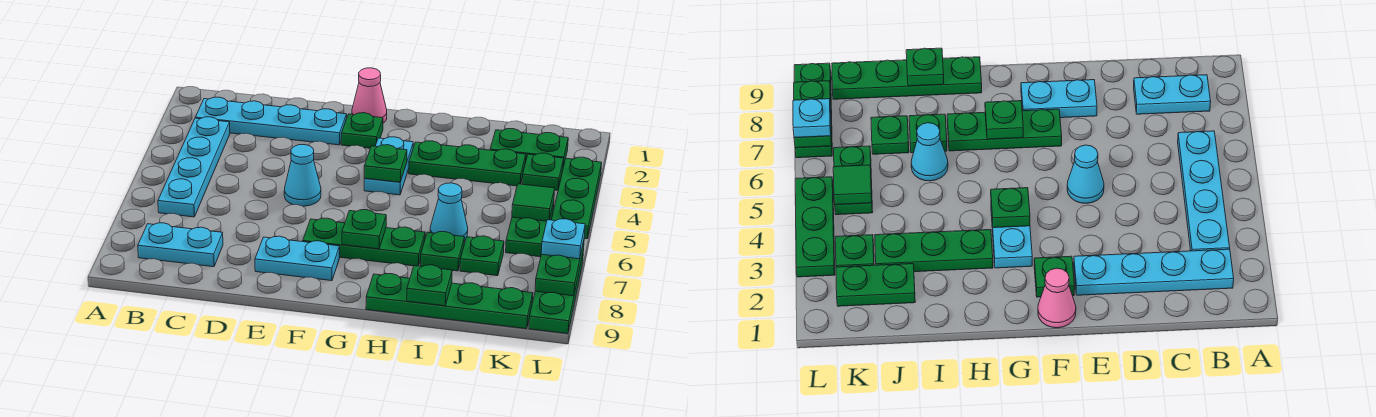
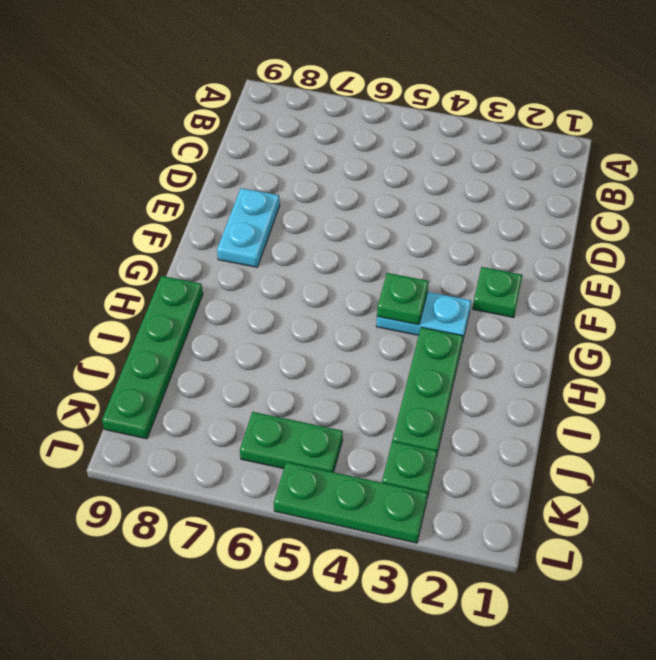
none -> cyan plate B2:E2 level 1
none -> cyan plate B3:B6 level 1
none -> cyan plate B8:C8 level 1

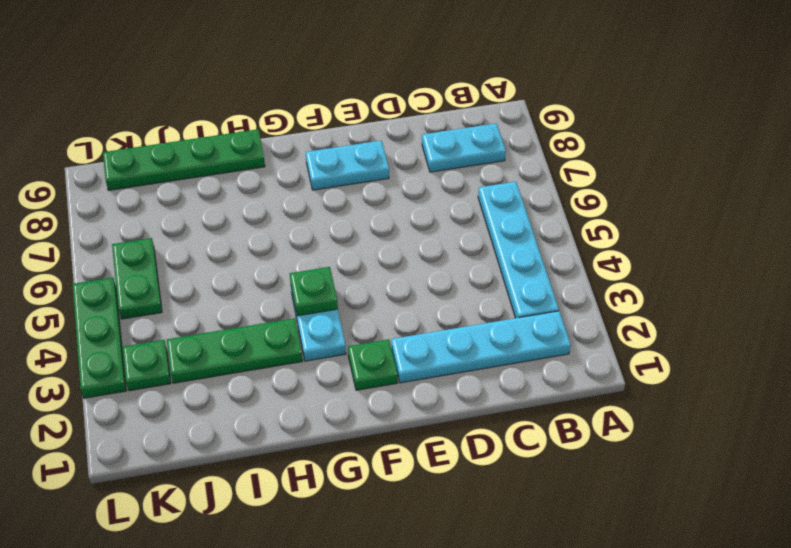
none -> cyan cone E5 level 1
none -> pink cone F1 level 1
none -> green plate F7:H7 level 1

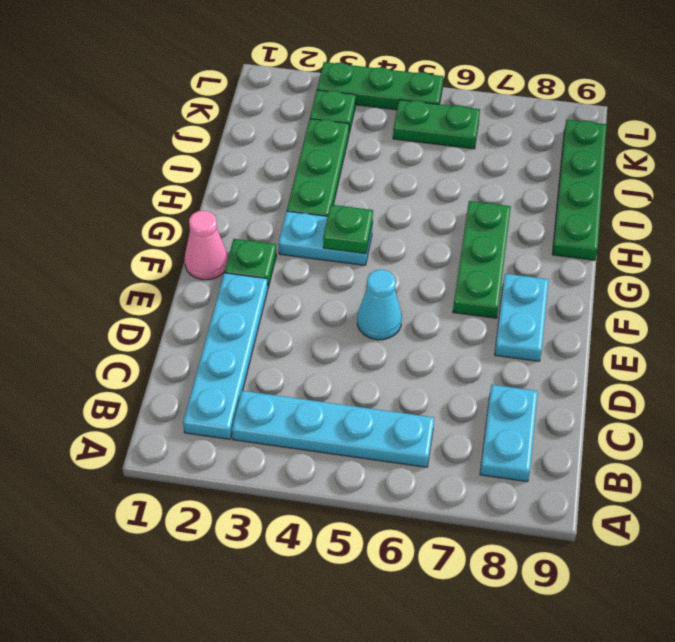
none -> cyan cone I6 level 1
none -> green plate I7 level 1
none -> green plate J2:K2 level 1

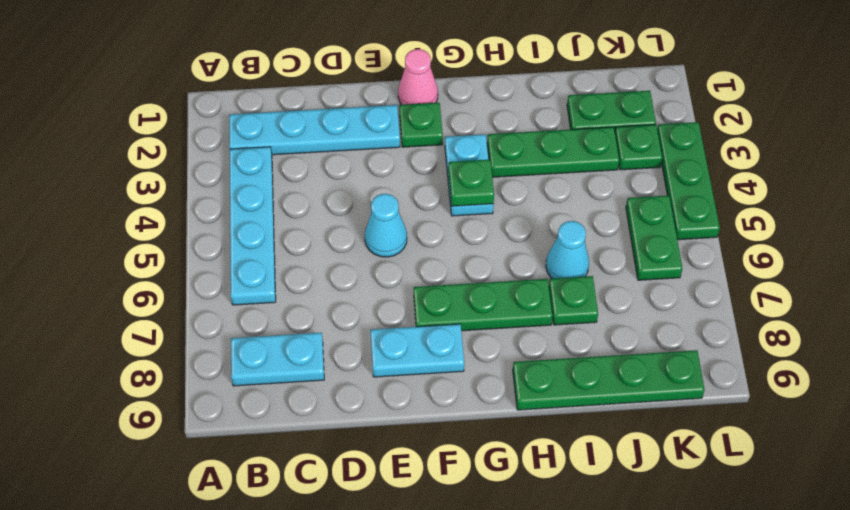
none -> green plate J7 level 1
none -> green plate L7:L9 level 1
none -> green plate G7 level 2

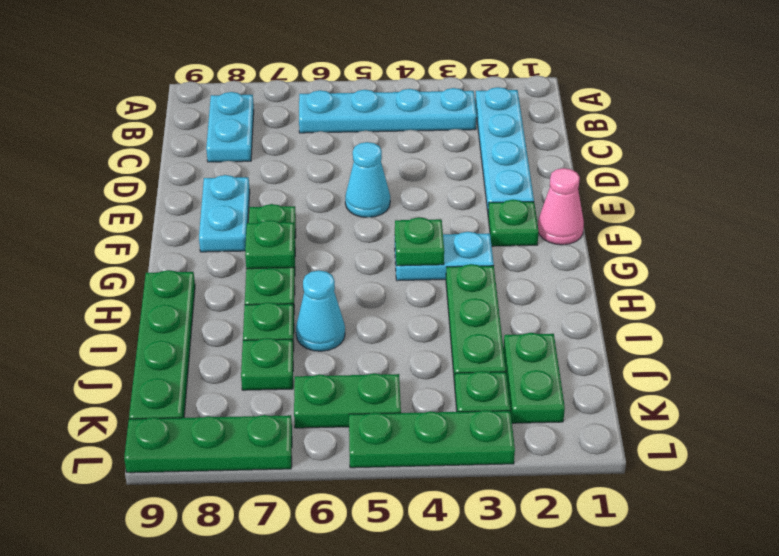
none -> green plate I9 level 2
none -> green tile K5 level 2
none -> green plate L7:L8 level 2

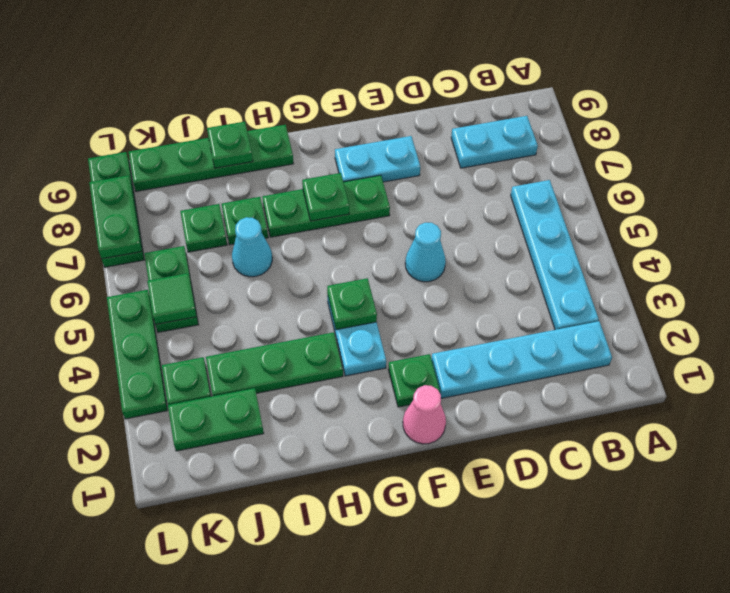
none -> cyan plate L7 level 3

